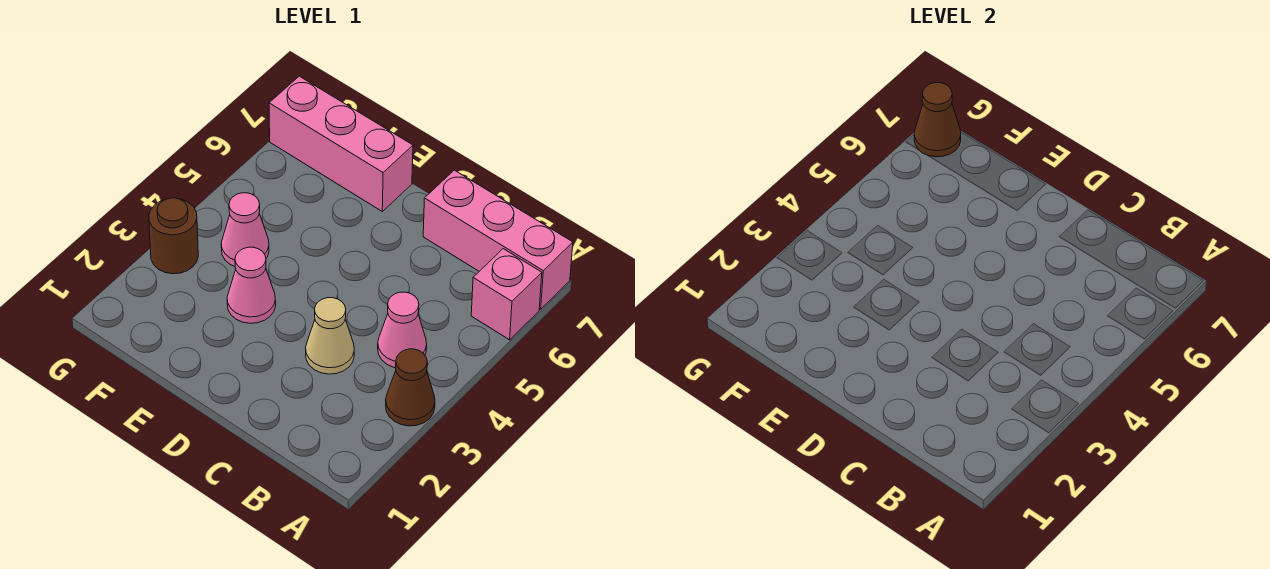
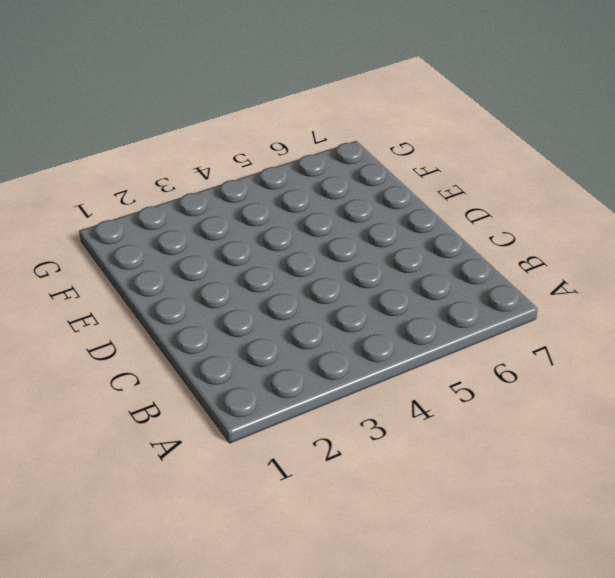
none -> brown cone A3 level 1
none -> pink brick A6 level 1

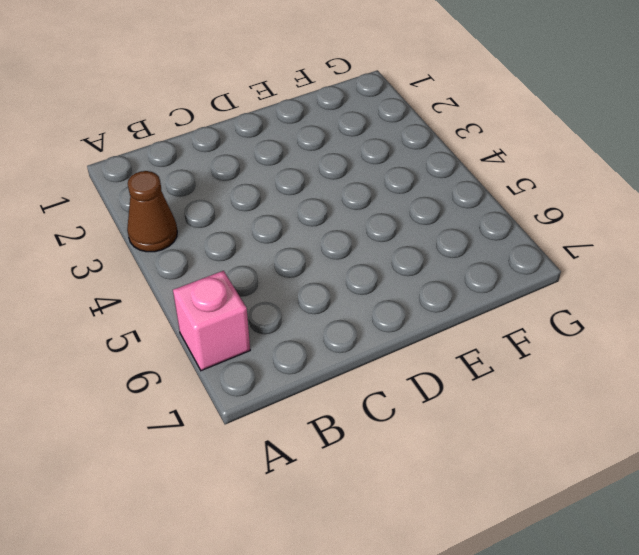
none -> pink brick A7:C7 level 1
none -> pink cone B4 level 1

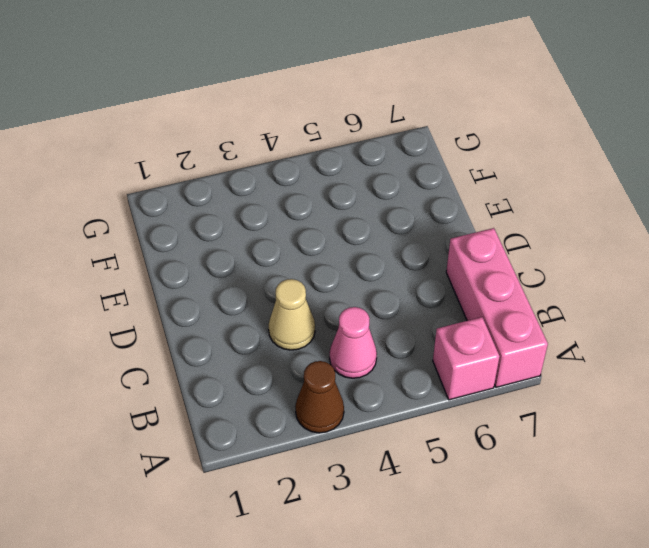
none -> pink cone E3 level 1
none -> pink brick E7:G7 level 1

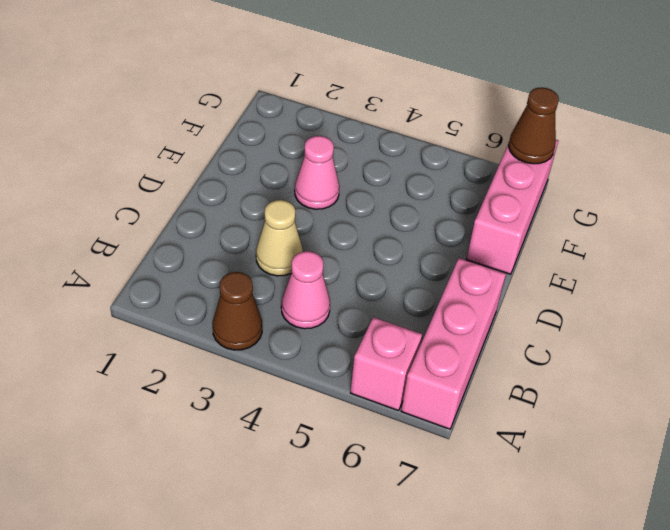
none -> pink cone F4 level 1
none -> brown round brick G3 level 1

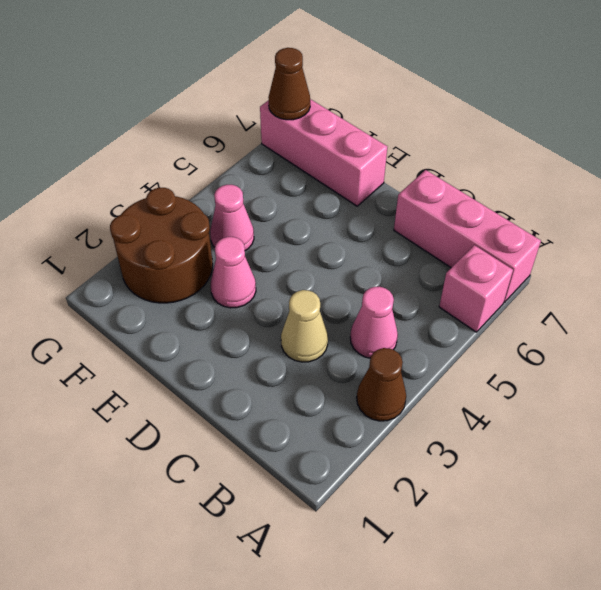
brown round brick F2:G3 level 1 -> brown round brick G3 level 1

